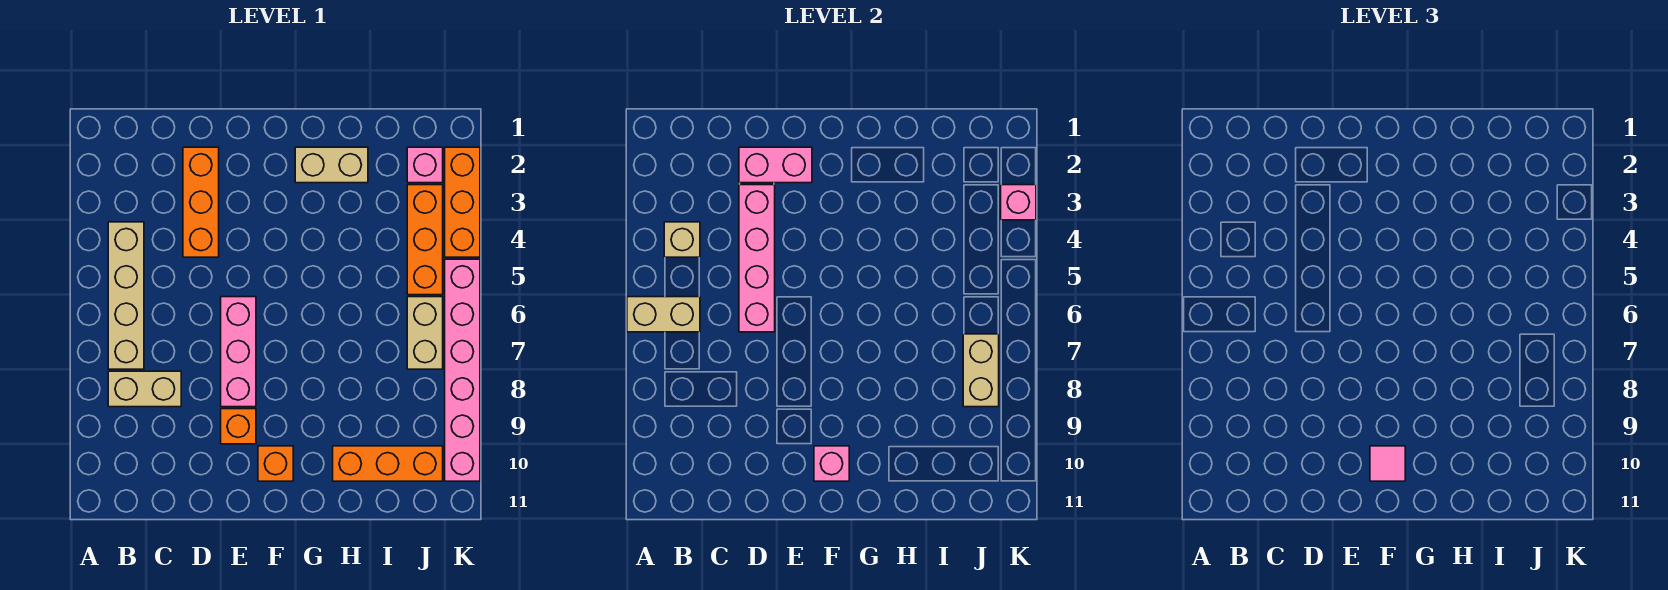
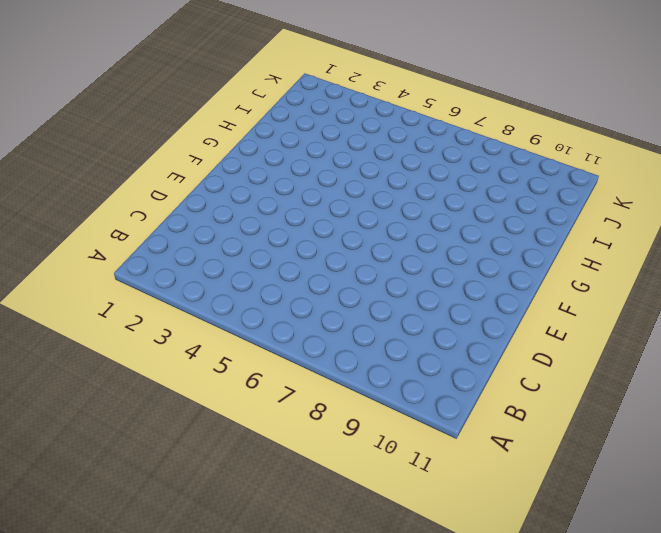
none -> tan brick B4:B7 level 1
none -> tan brick B8:C8 level 1
none -> orange brick D2:D4 level 1

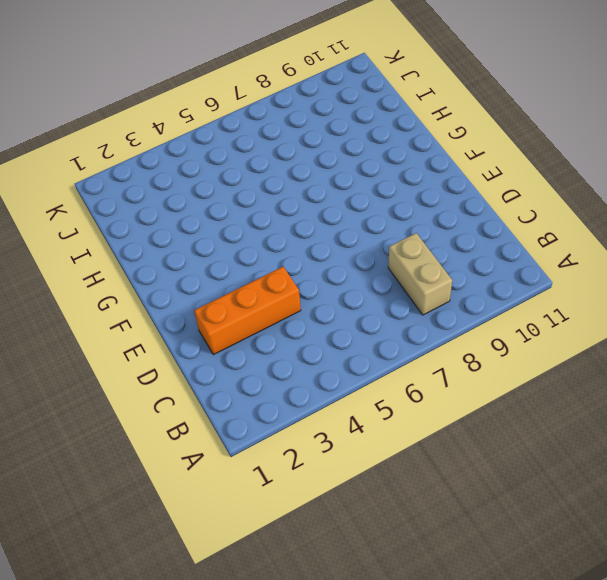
none -> tan brick B4:B7 level 1
none -> pink brick E6:E8 level 1
none -> orange brick E9 level 1

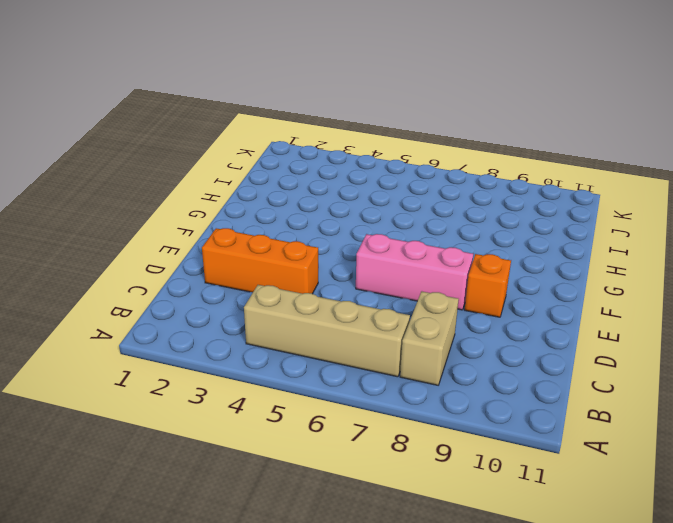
none -> orange brick F10 level 1
none -> tan brick G2:H2 level 1
none -> orange brick H10:J10 level 1

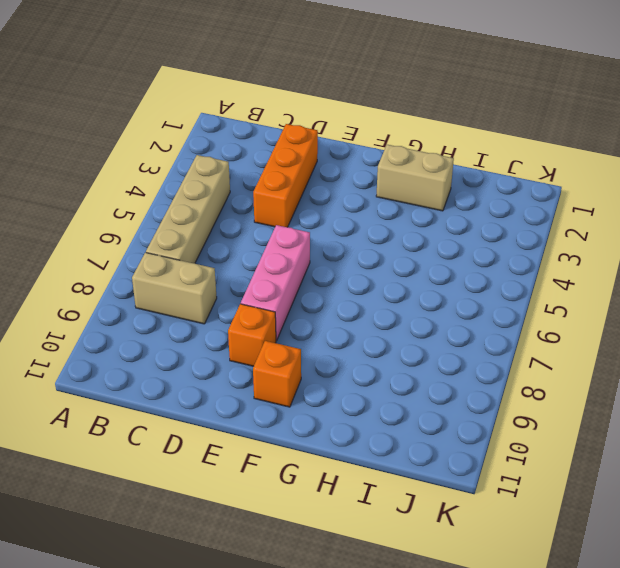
none -> orange brick H10:J10 level 1
none -> pink brick J2 level 1
none -> orange brick J3:J5 level 1

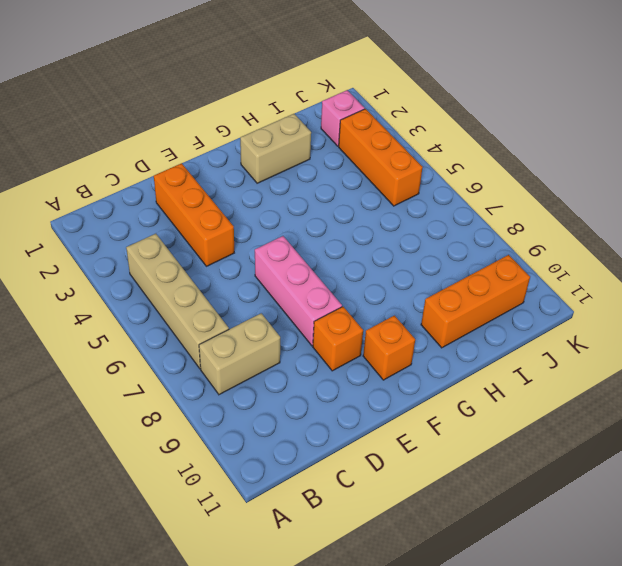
none -> tan brick J6:J7 level 1
none -> orange brick K2:K4 level 1
none -> pink brick K5:K10 level 1

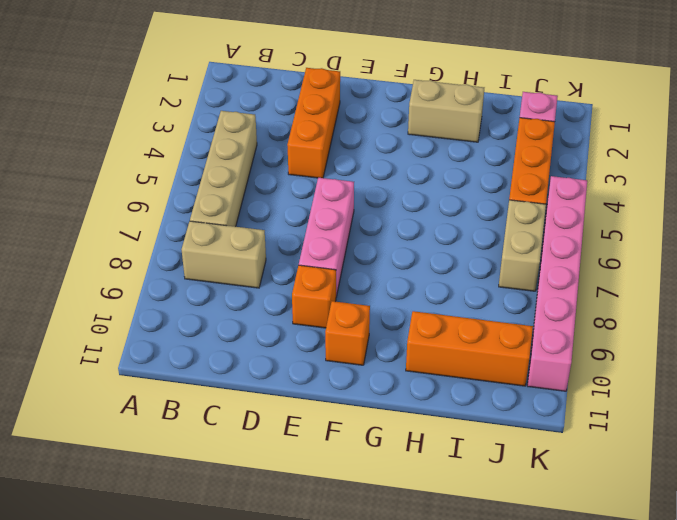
none -> orange brick K2:K4 level 1
none -> tan brick A6:B6 level 2
none -> tan brick B4 level 2

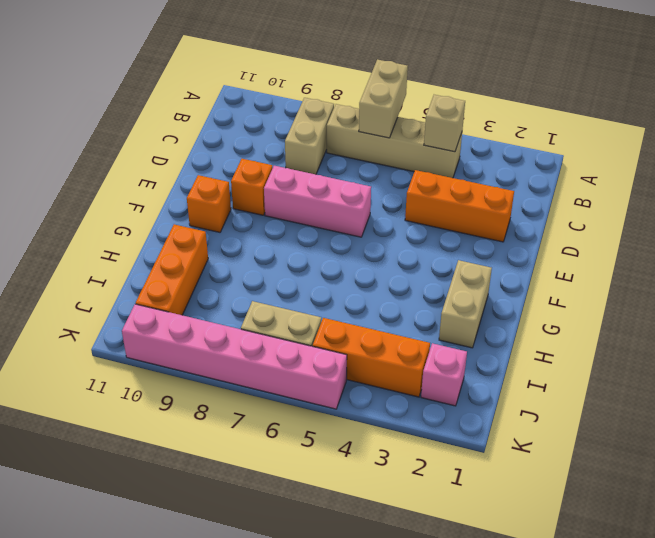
none -> orange brick K2:K4 level 1
none -> pink brick D2:E2 level 2
none -> pink brick D3:D6 level 2

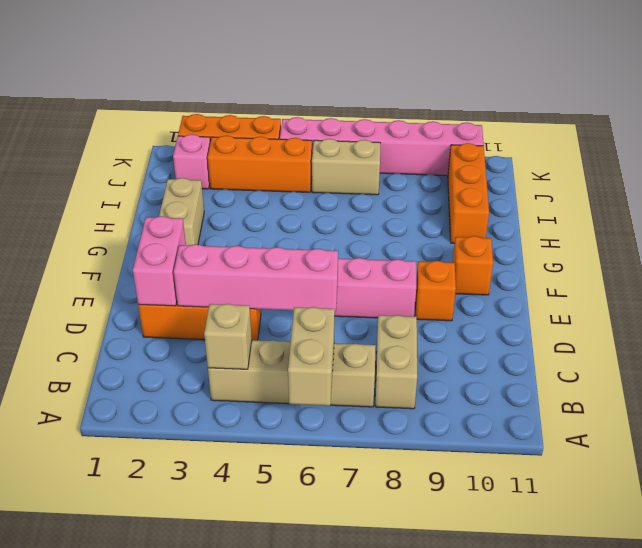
none -> pink brick F10 level 2
none -> tan brick J7:J8 level 2
none -> pink brick K3 level 2

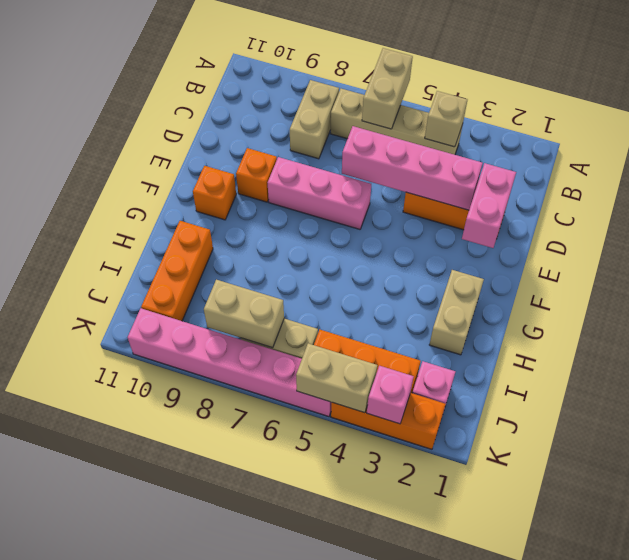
tan brick K4:K5 level 2 -> none
none -> pink brick F10 level 2
none -> pink tile F10 level 3

